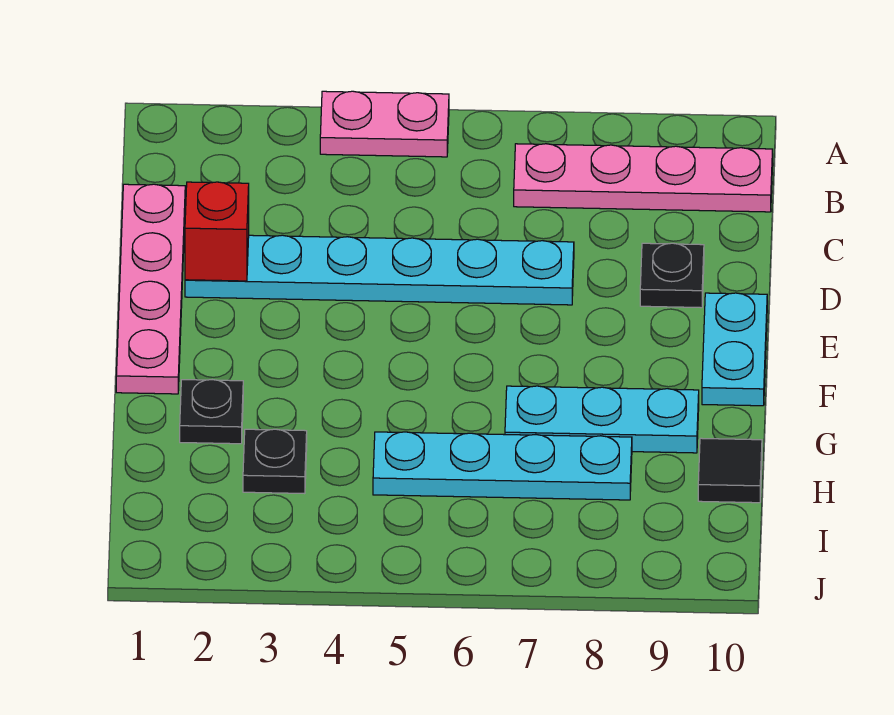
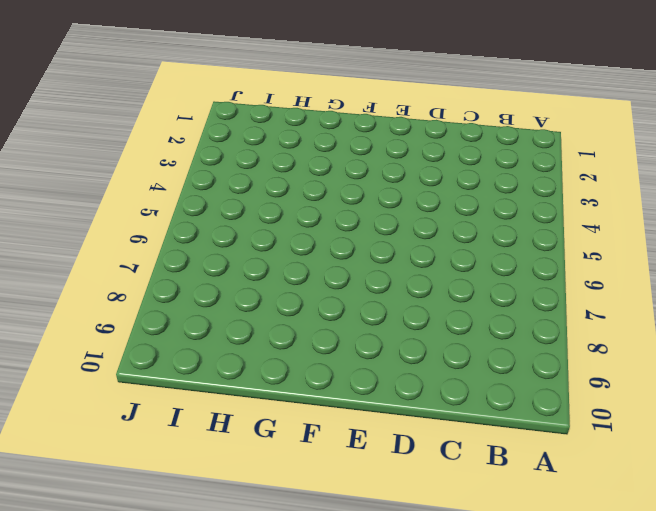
none -> pink plate A4:A5 level 1
none -> pink plate B7:B10 level 1
none -> pink plate C1:F1 level 1

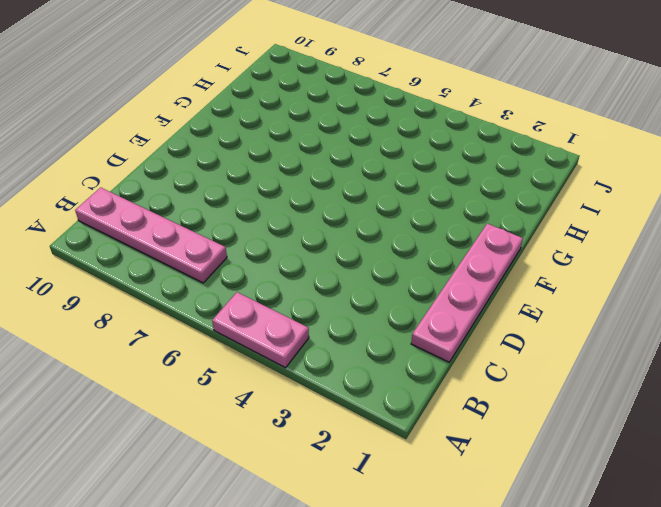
none -> cyan plate D2:D7 level 1
none -> black plate D9 level 1
none -> cyan plate E10:F10 level 1

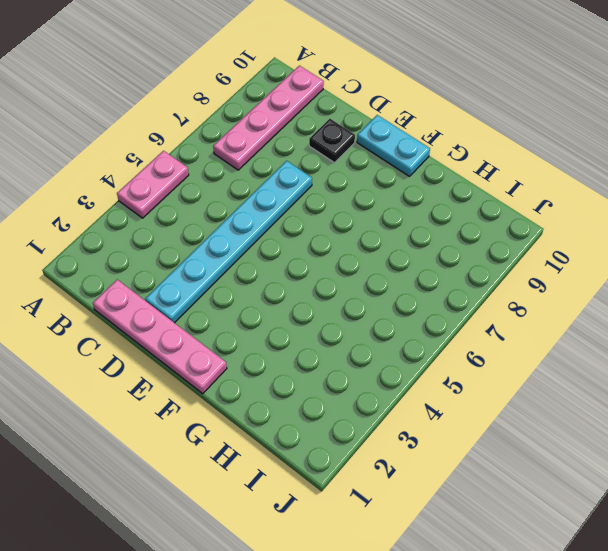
none -> black plate G2 level 1
none -> cyan plate G7:G9 level 1
none -> black plate H3 level 1

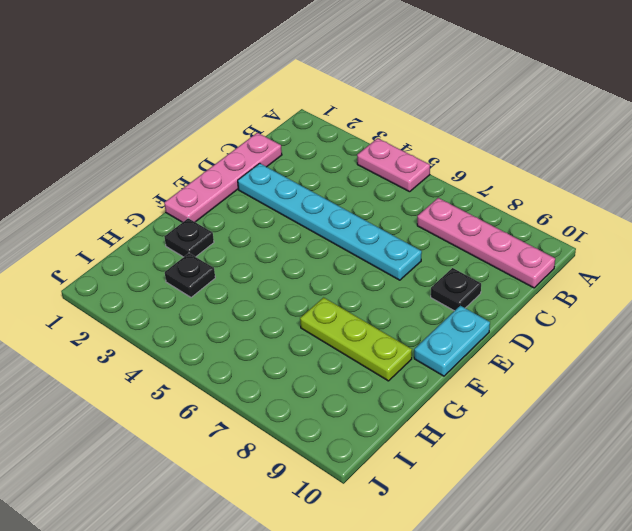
lime plate G7:G9 level 1 -> cyan plate G7:G9 level 1
none -> cyan plate H5:H8 level 1
none -> black tile H10 level 1
none -> red brick D2 level 2

